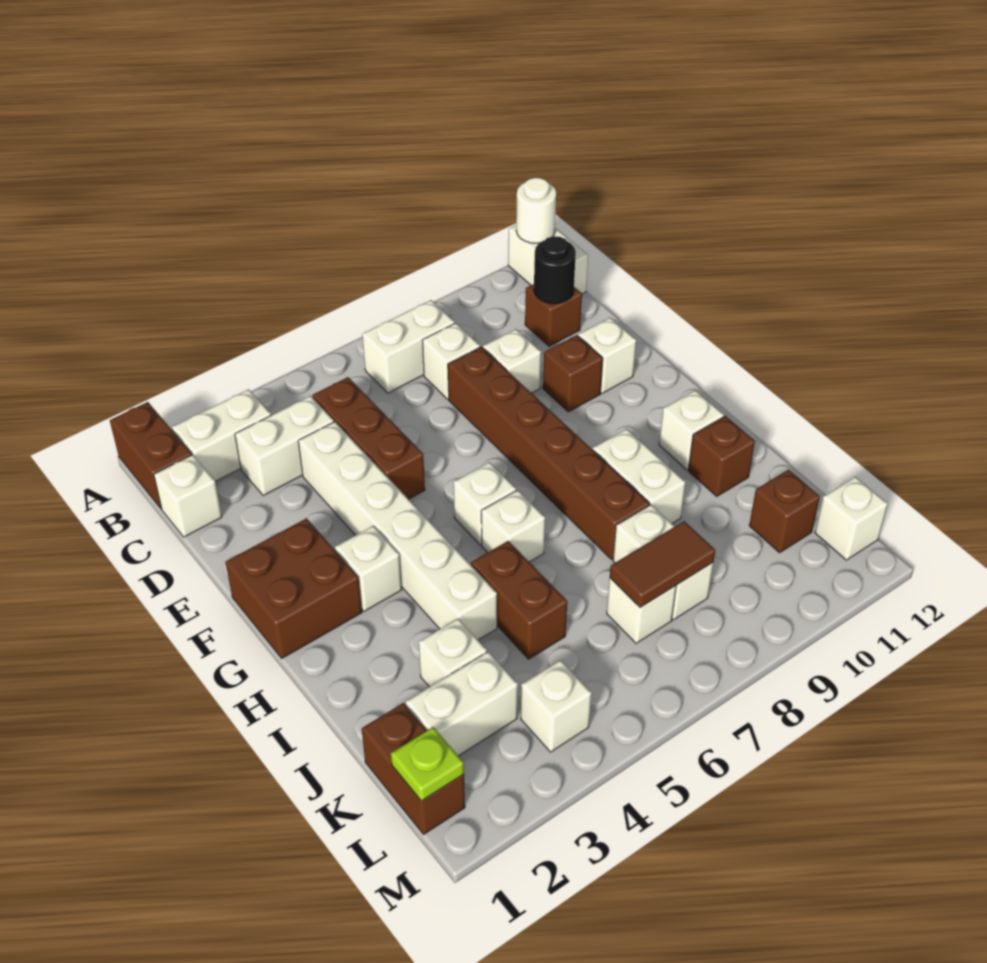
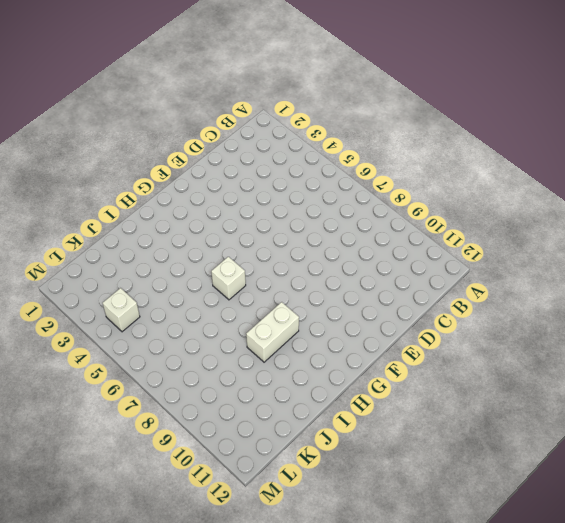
none -> brown brick A1:B1 level 1
none -> white brick A12:B12 level 1
none -> white brick B2:B3 level 1
none -> white brick B7:B8 level 1

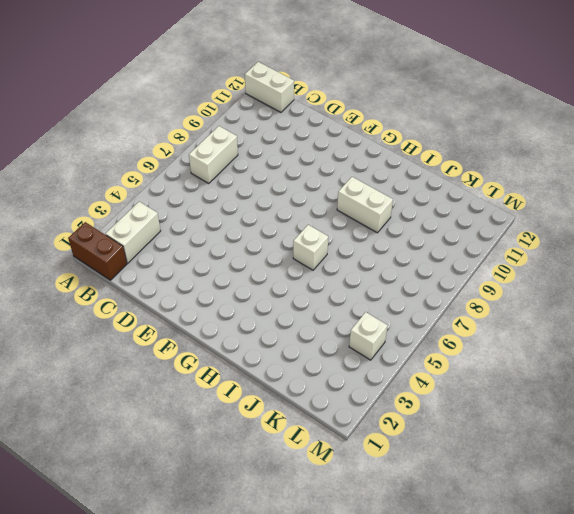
none -> white brick C1 level 1
none -> white brick C3:C4 level 1
none -> brown brick C5:E5 level 1
none -> white brick C8 level 1

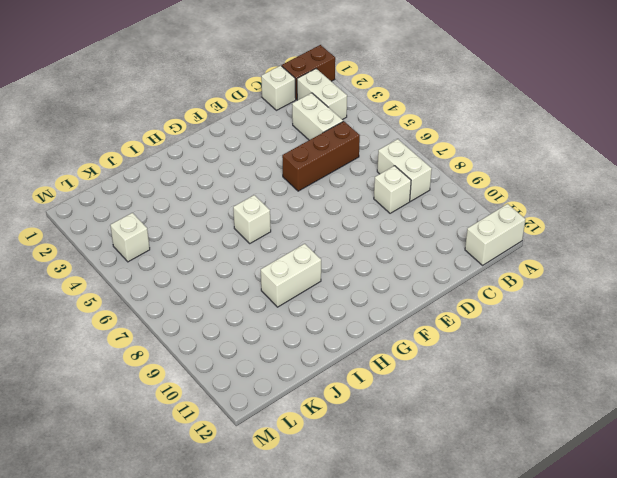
none -> brown brick C11 level 1
none -> white brick D4:I4 level 1
none -> brown brick D8:I8 level 1
none -> white brick D9 level 1

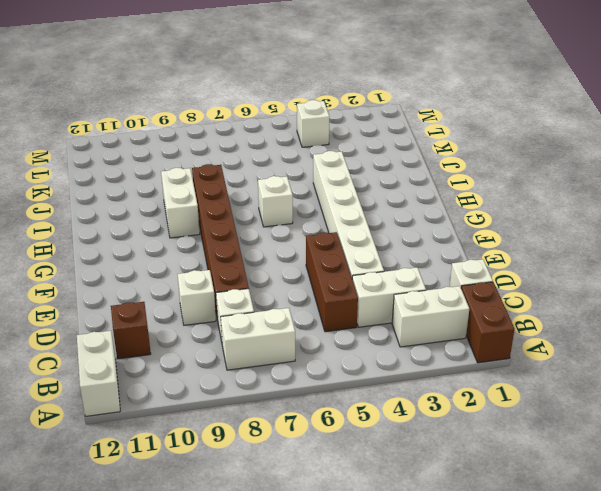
none -> brown brick E10 level 1
none -> white brick E11 level 1
none -> brown brick F1:G2 level 1
none -> white brick G3 level 1

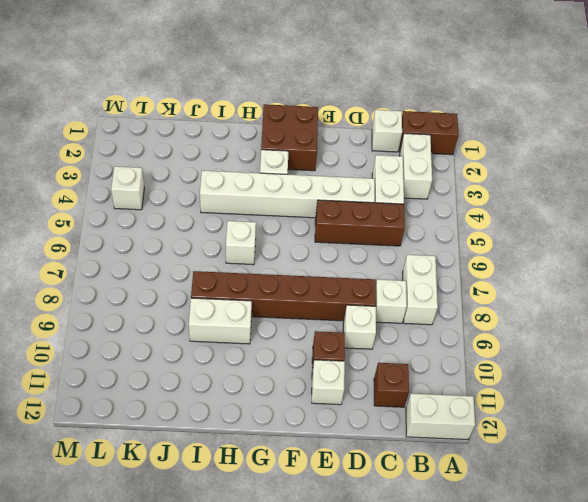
none -> white brick G6 level 1
none -> white brick H11 level 1
none -> brown brick I5:J5 level 1
none -> brown brick I11 level 1

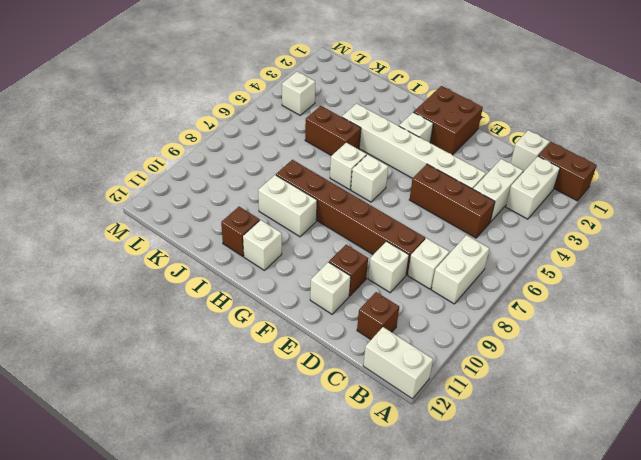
none -> white brick J3 level 1
none -> white brick J8:K8 level 1
none -> brown brick K1:L1 level 1
none -> white brick K2:K3 level 1

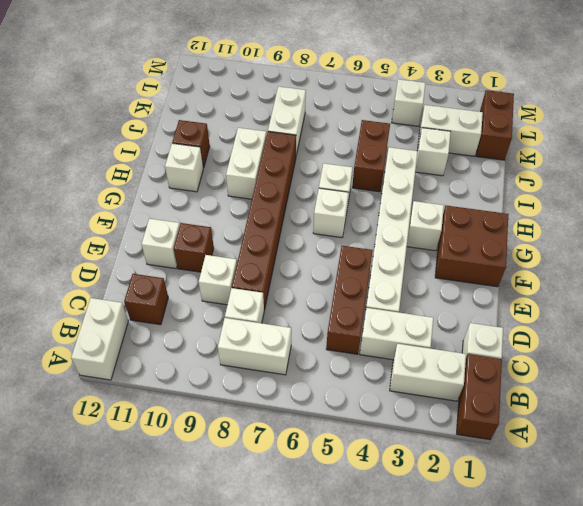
none -> white brick K7 level 1
none -> brown brick K11 level 1
none -> white brick L12 level 1
none -> white round brick A12 level 2

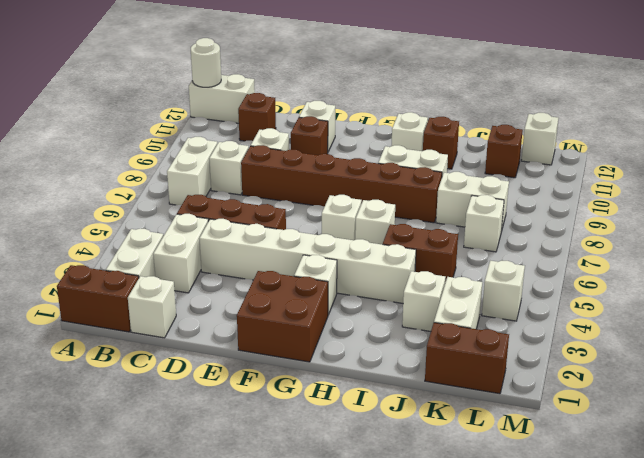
none -> black round brick C11 level 2
none -> brown tile K7:K8 level 2
none -> lime plate L1 level 2

